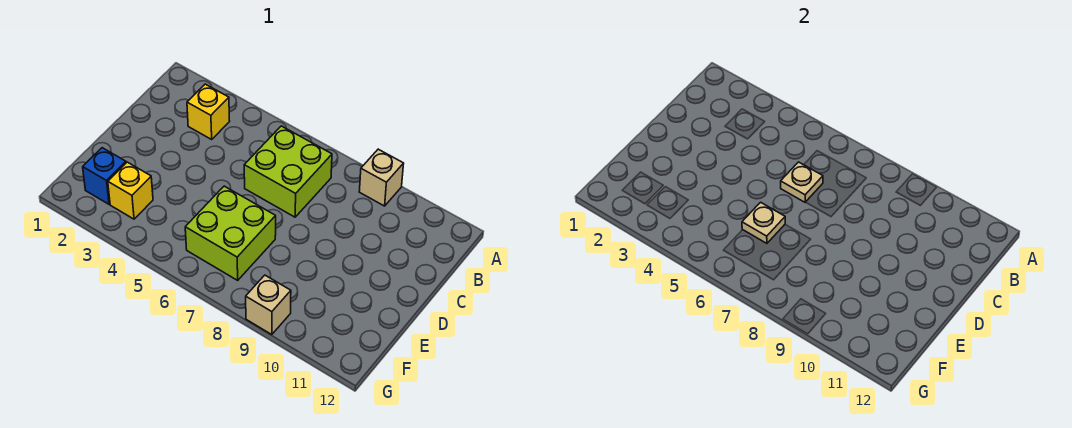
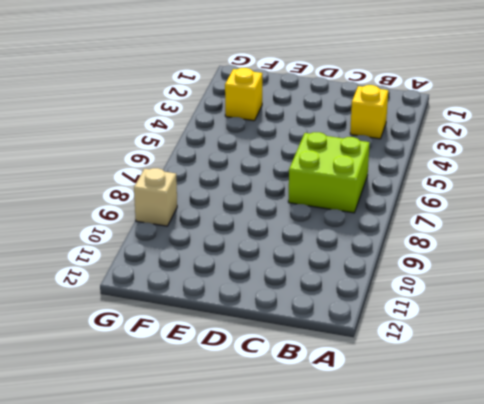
none -> tan brick A9 level 1
none -> lime brick E6:F7 level 1

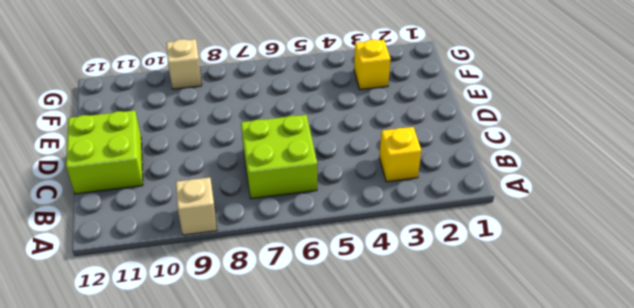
lime brick C11:D12 level 1 -> lime brick E6:F7 level 1
none -> blue brick F2 level 1
none -> tan plate C6 level 2

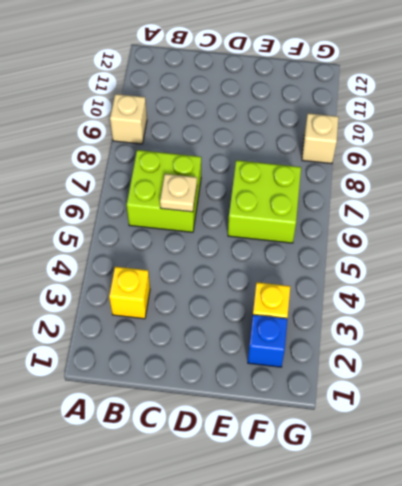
none -> tan plate E6 level 2

